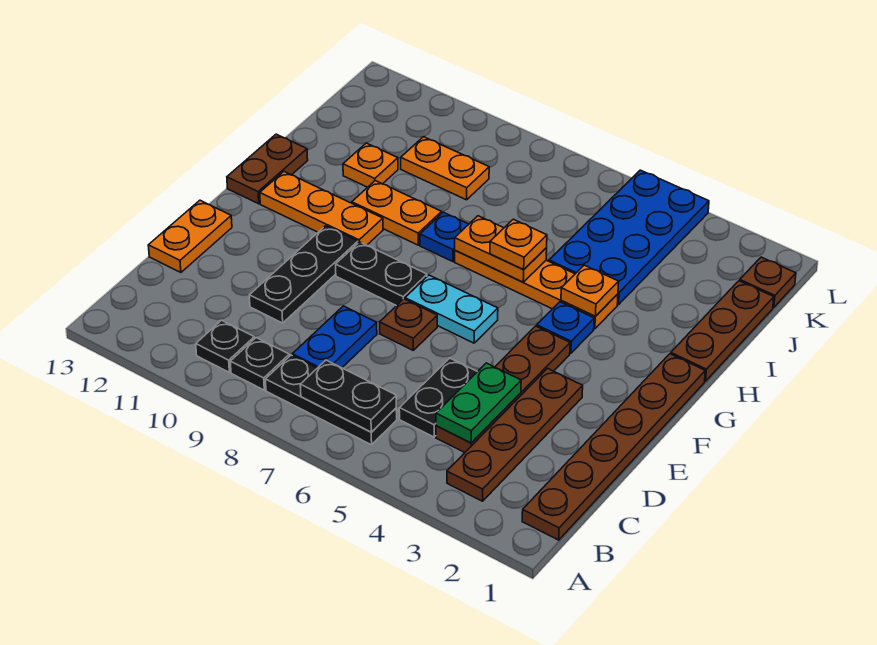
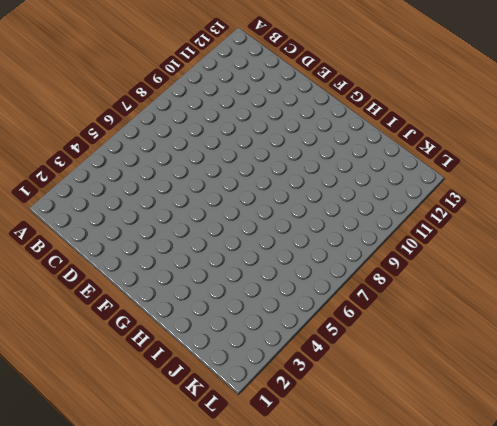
none -> brown plate B1:G1 level 1
none -> brown plate B3:E3 level 1
none -> black plate B6:B8 level 1

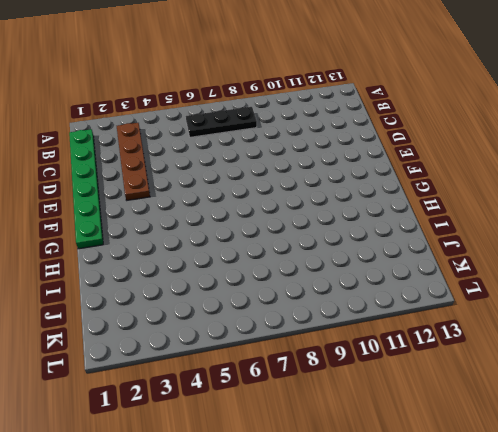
green plate B1:G1 level 1 -> brown plate B1:G1 level 1
none -> black plate B9 level 1
none -> black plate B10 level 1
none -> brown plate C4:F4 level 1

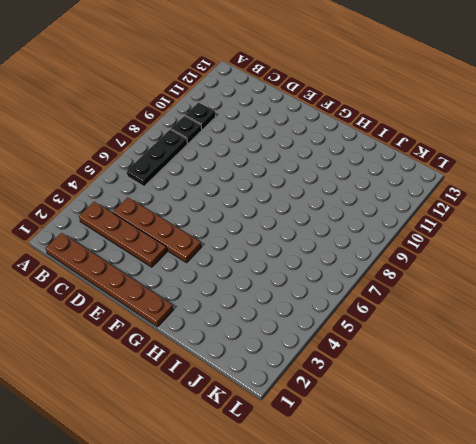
none -> black plate C5:D5 level 1
none -> blue plate C8:D8 level 1
none -> black plate D10:F10 level 1

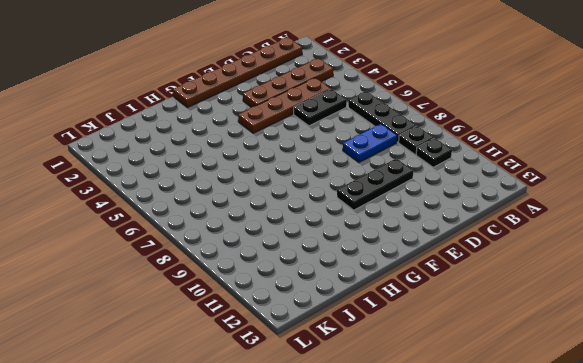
none -> orange plate D13:E13 level 1
none -> brown plate E7 level 1
none -> cyan plate F6:F7 level 1

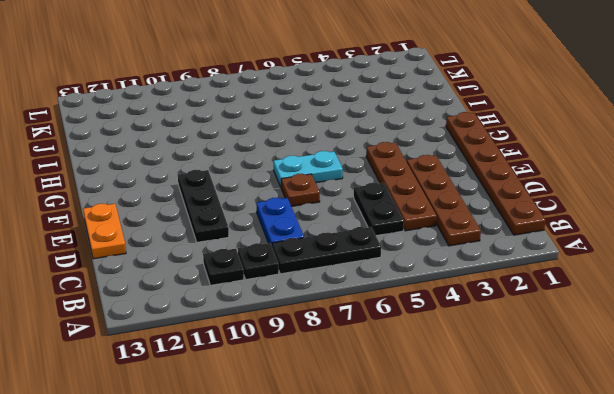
none -> black plate F8:F9 level 1
none -> blue plate G4 level 1
none -> orange plate G10:G12 level 1

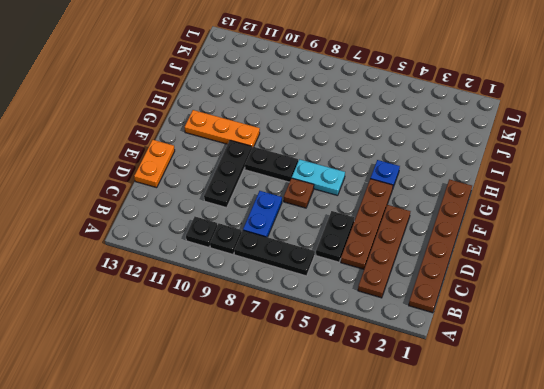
none -> brown plate G13:H13 level 1
none -> brown plate H1:J1 level 1
none -> orange plate H4:H7 level 1

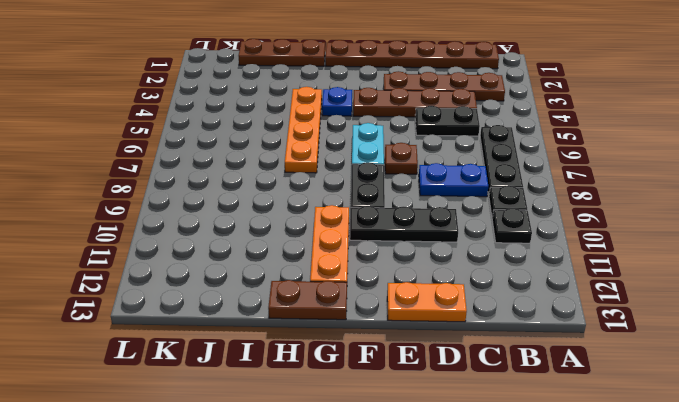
none -> blue plate H8 level 1
none -> orange plate H9:H10 level 1
none -> blue plate I4:L5 level 1

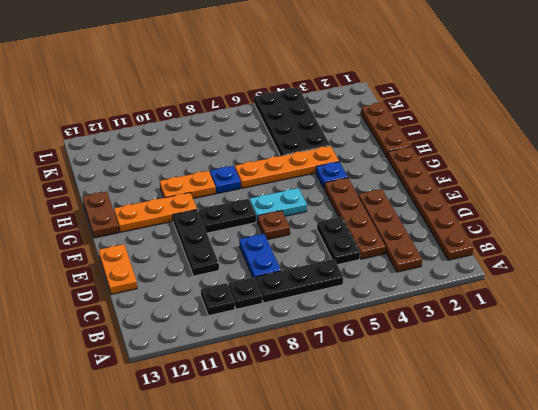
black plate I4:L5 level 1 -> blue plate I4:L5 level 1
none -> orange plate I11 level 1
none -> orange plate J9:J10 level 1
none -> brown plate K1 level 1

